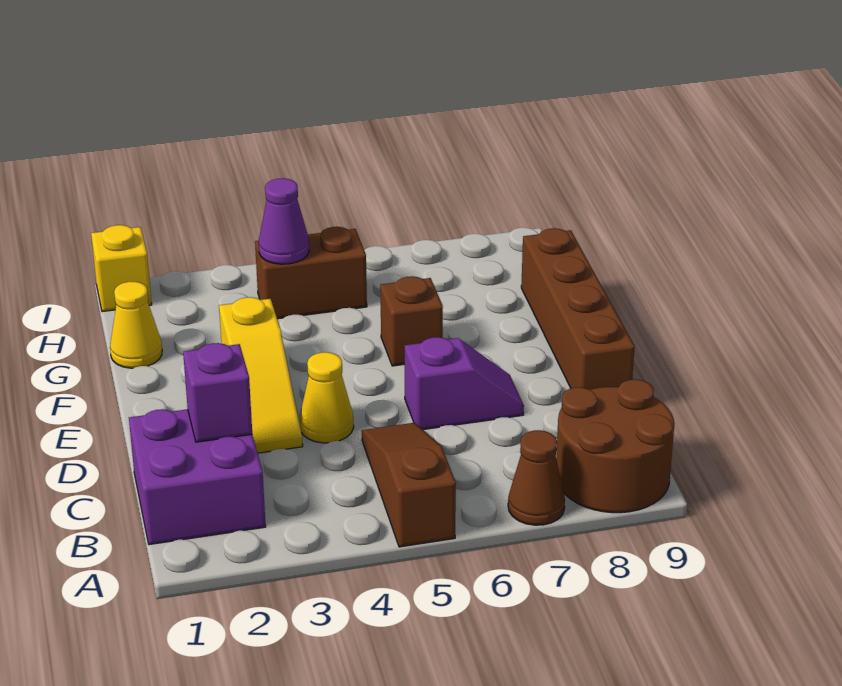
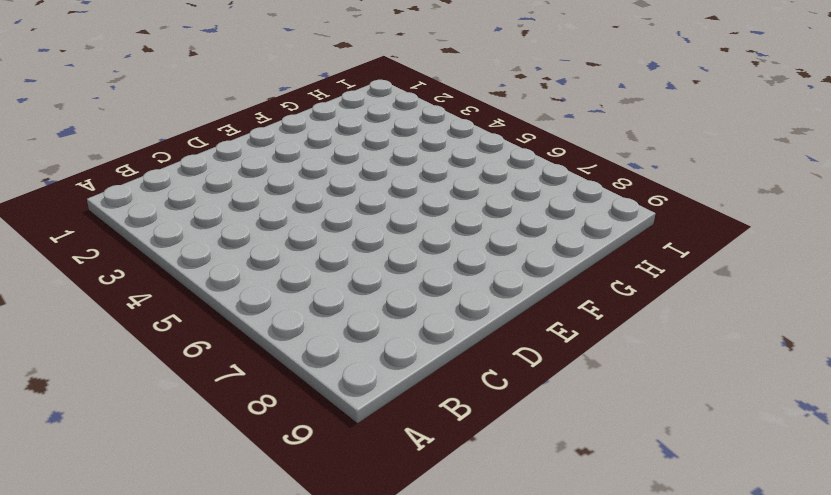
none -> brown slope A5:C5 level 1 top A
none -> brown cone A7 level 1
none -> brown round brick A8:B9 level 1

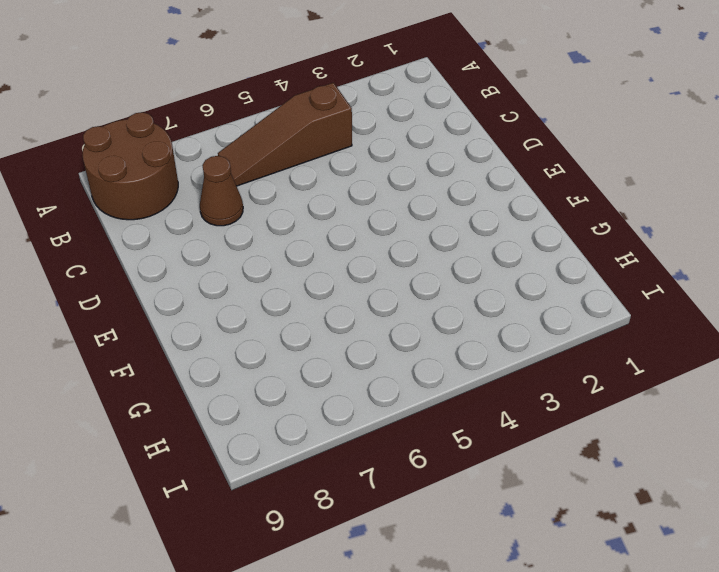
brown slope B4:B6 level 1 top 4 -> brown slope A5:C5 level 1 top A
brown cone C7 level 1 -> brown cone A7 level 1
none -> purple brick B1:C2 level 1
none -> yellow slope D3:F3 level 1 top F
none -> yellow cone D4 level 1

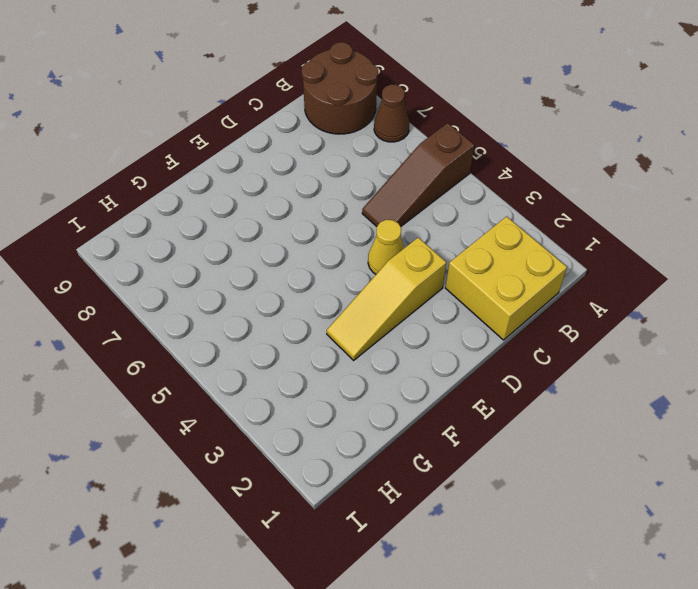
yellow brick B1:C2 level 1 -> purple brick B1:C2 level 1
yellow slope D3:F3 level 1 top D -> yellow slope D3:F3 level 1 top F
none -> purple slope D6:D7 level 1 top 6
none -> brown brick D9:G9 level 1
none -> brown brick F6 level 1

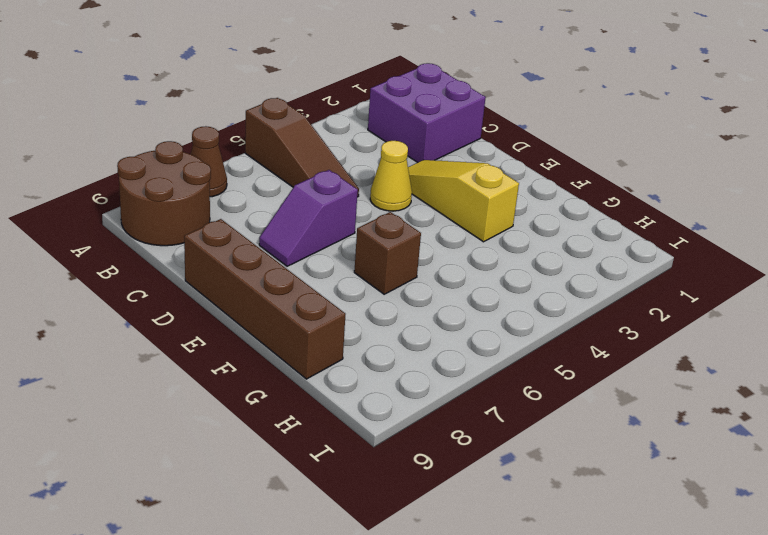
none -> yellow cone G1 level 1
none -> brown brick H4:H5 level 1
none -> yellow brick I1 level 1

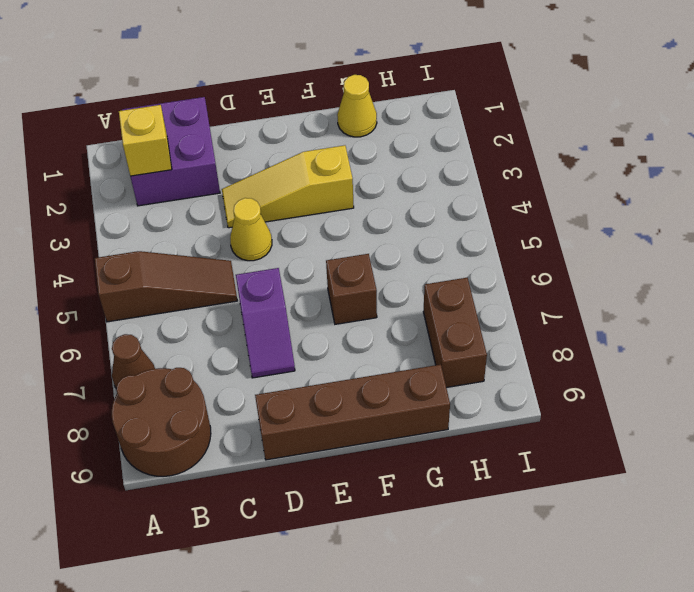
yellow brick B2 level 2 -> yellow brick I1 level 1
brown brick H7:H8 level 1 -> brown brick H4:H5 level 1
none -> purple brick C2 level 2
none -> purple cone H4 level 2

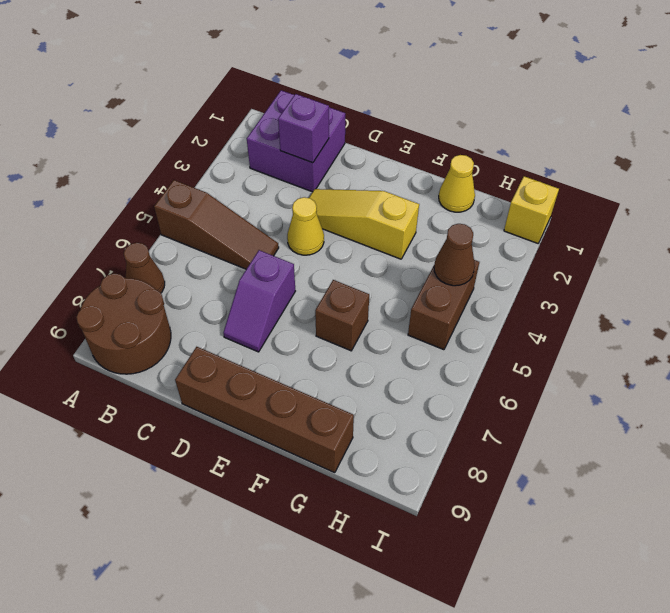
brown cone H4 level 2 -> purple cone H4 level 2

